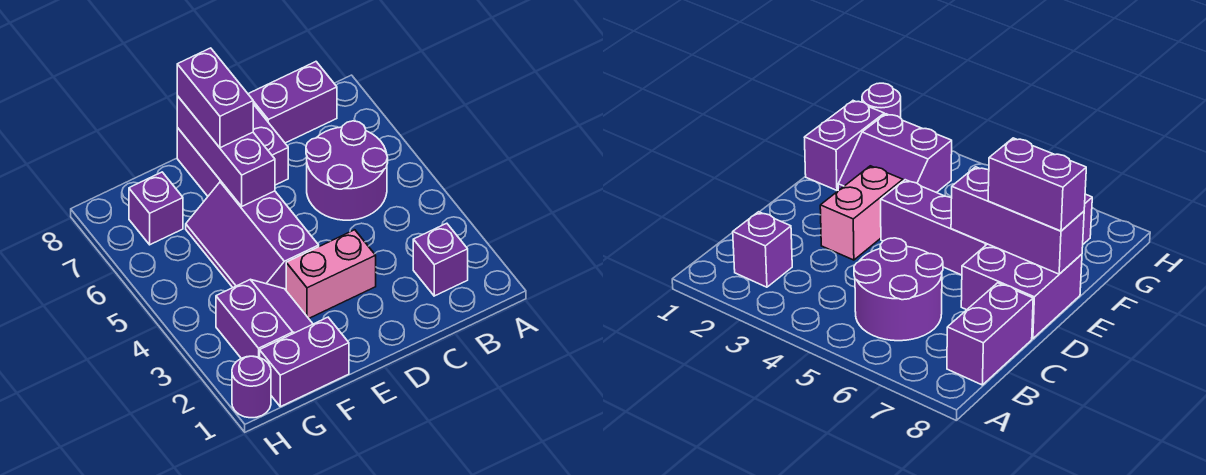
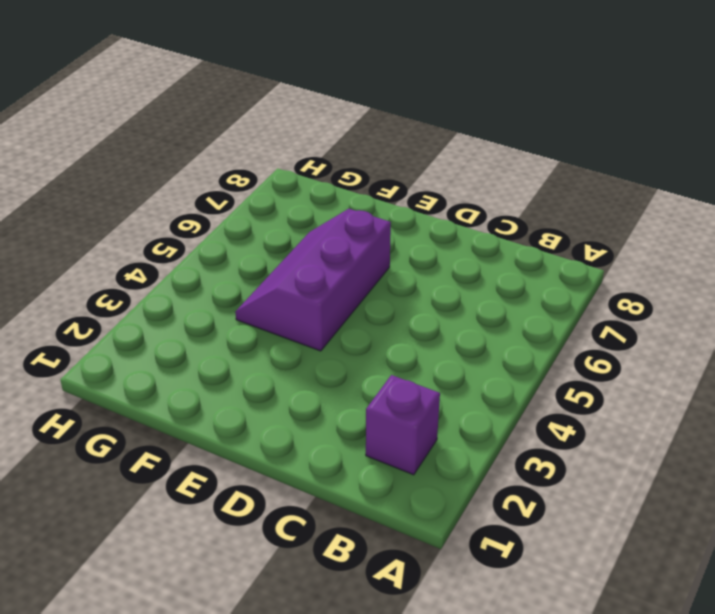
none -> purple round brick B5:C6 level 1
none -> purple brick B8:C8 level 1
none -> pink brick D3:E3 level 1

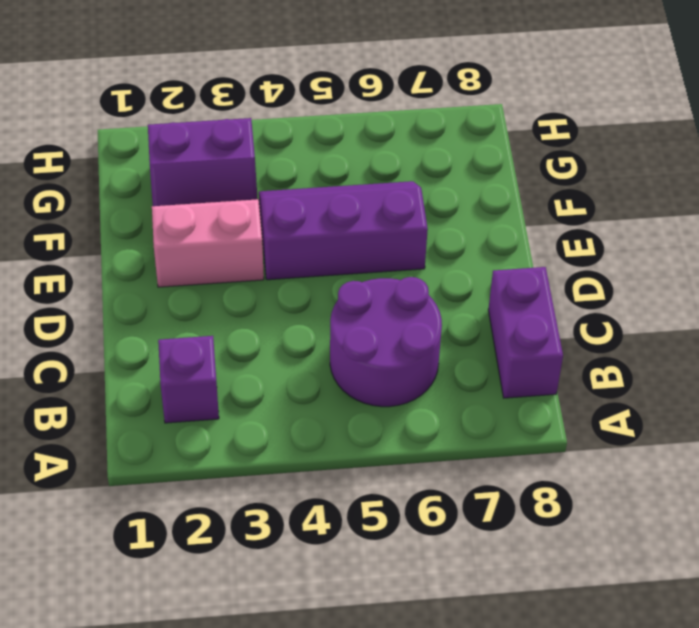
pink brick E2:E3 level 1 -> pink brick D3:E3 level 1
none -> purple brick D7:E8 level 1
none -> purple brick F1:G1 level 1
none -> purple brick G7 level 1

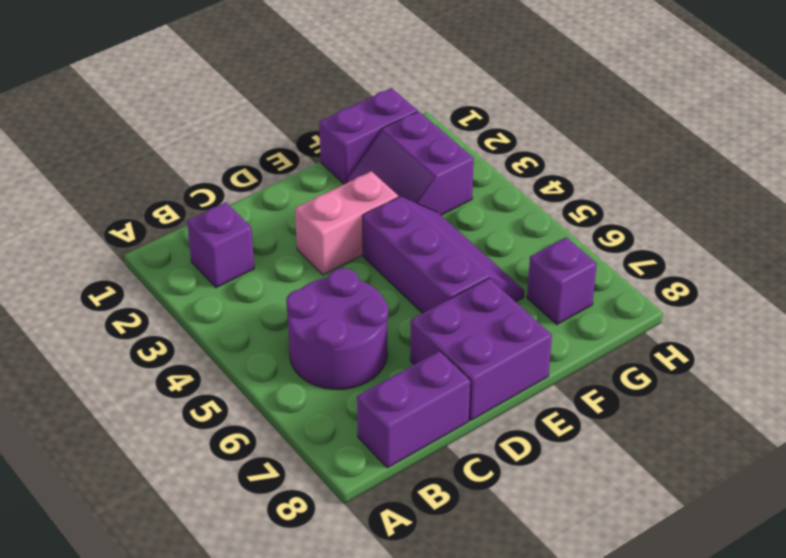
none -> purple round brick H1 level 1
none -> purple brick E6:E8 level 2
none -> purple brick E7:E8 level 3

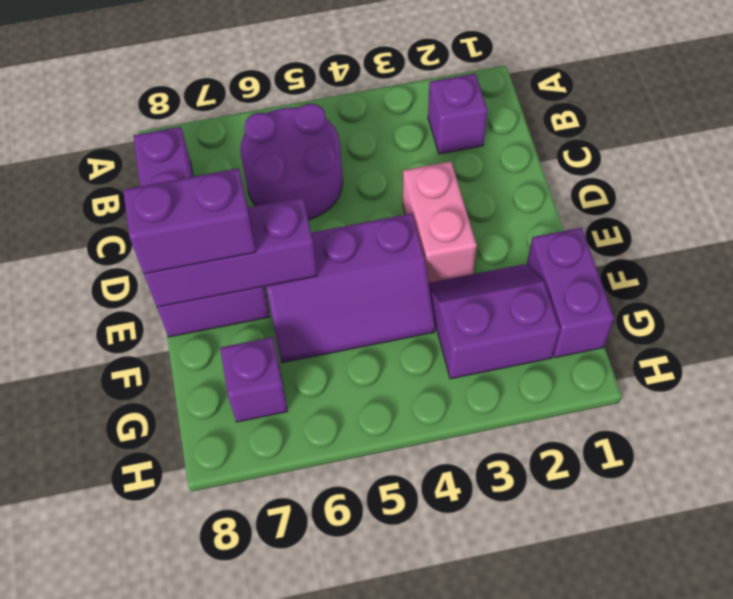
none -> purple round brick H1 level 1

